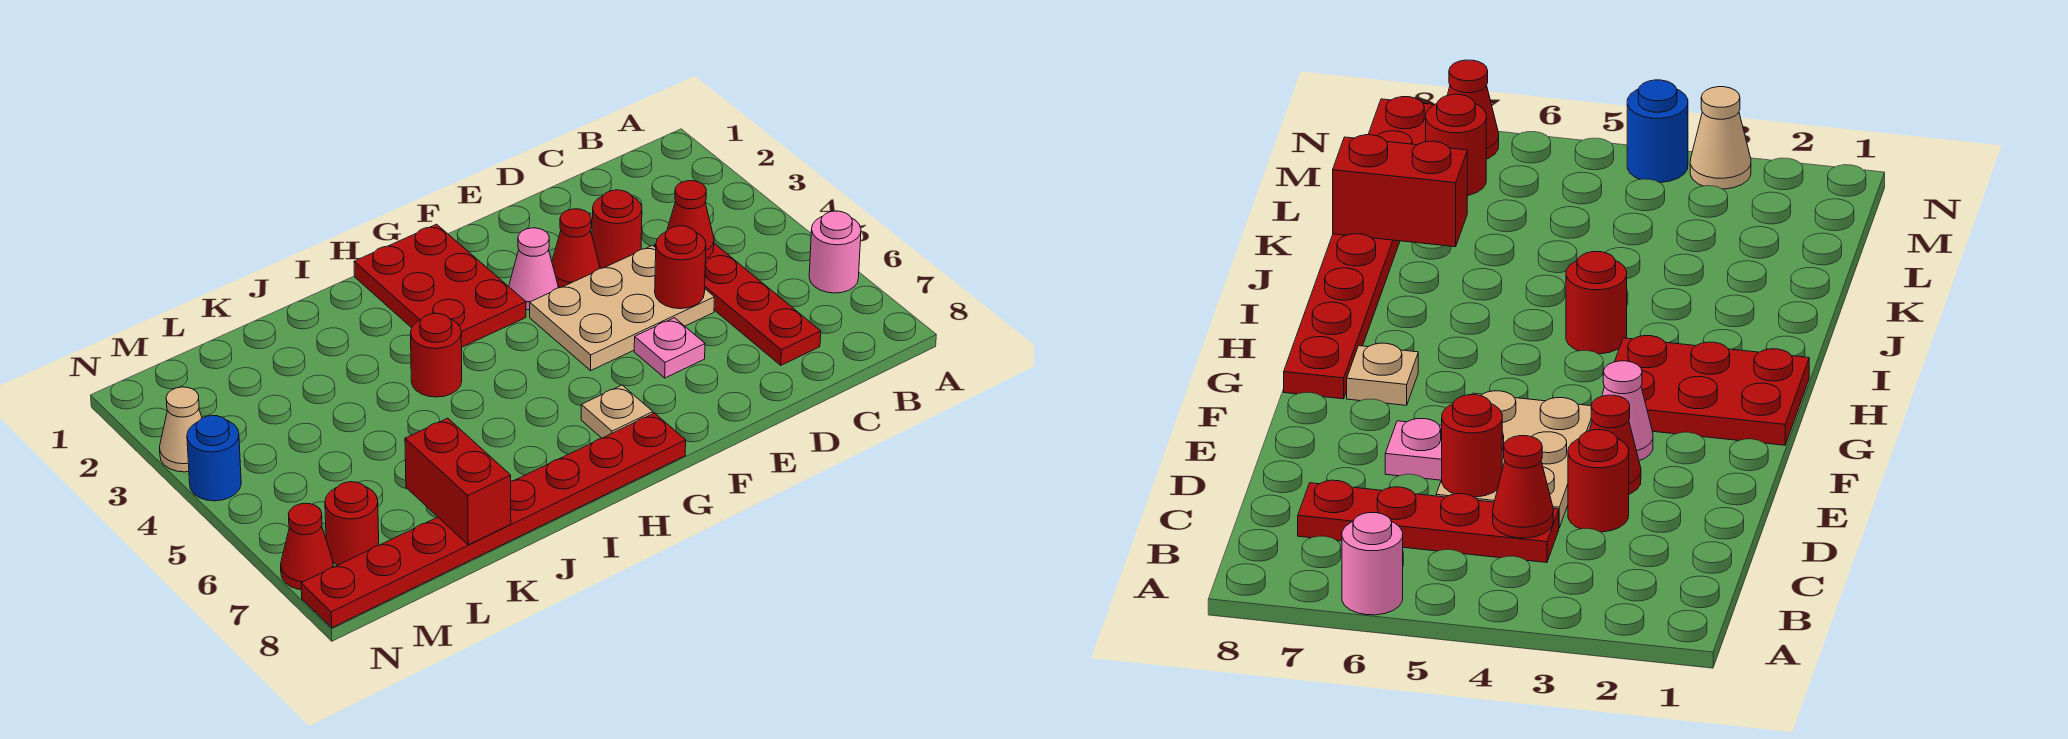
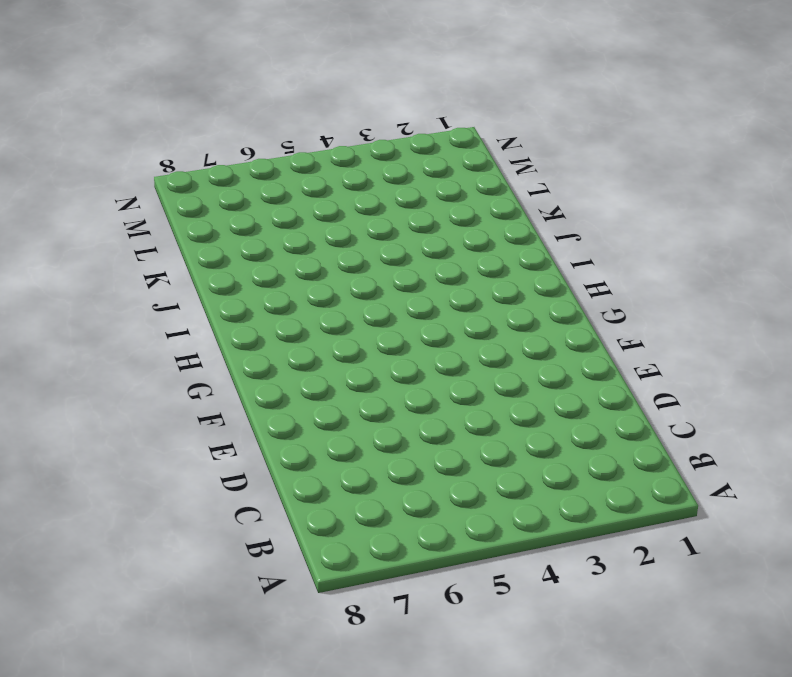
none -> pink round brick A6 level 1
none -> red plate C4:C7 level 1
none -> red round brick D3 level 1

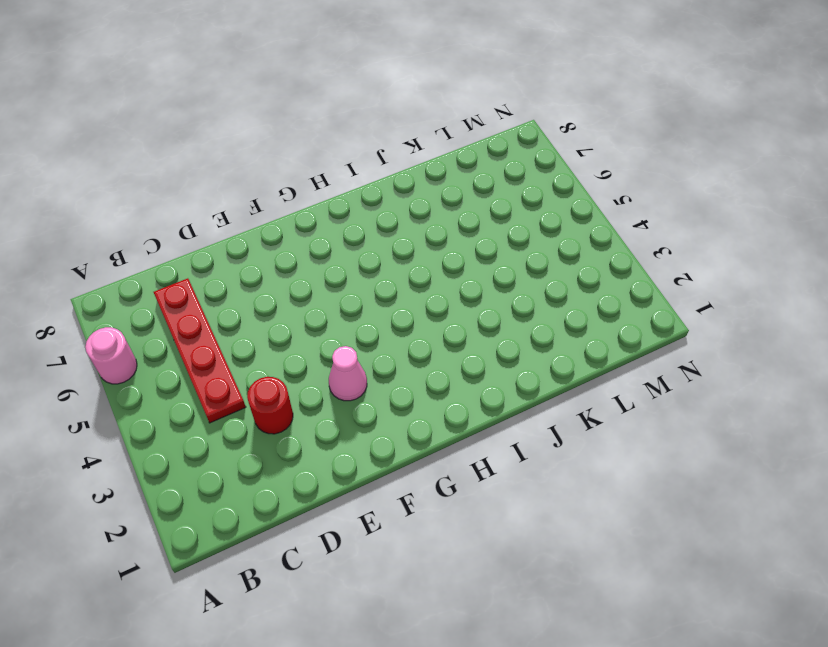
none -> tan plate D4:F5 level 1
none -> red cone E3 level 1
none -> pink plate E6 level 1

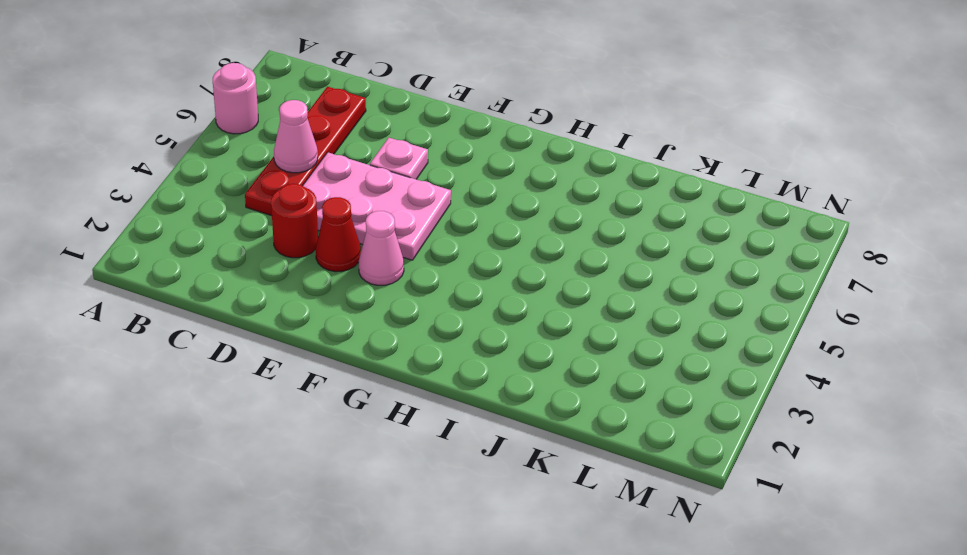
pink cone C5 level 2 -> none
pink plate D4:F5 level 1 -> tan plate D4:F5 level 1
none -> red plate G1:H3 level 1
none -> tan plate G7 level 1
none -> red plate G8:N8 level 1

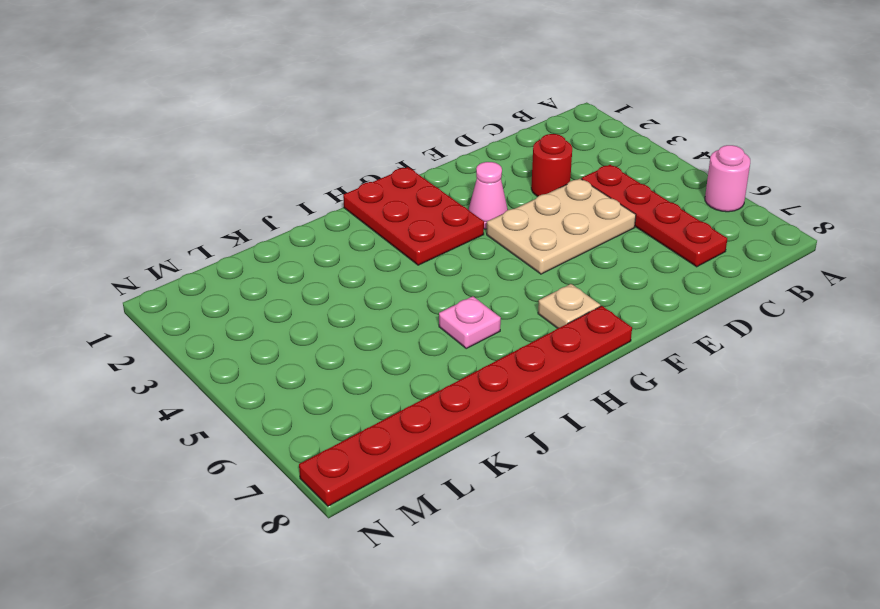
pink plate I6 level 1 -> pink plate E6 level 1
none -> red cone E3 level 1
none -> red round brick I4 level 1
none -> red round brick M7 level 1

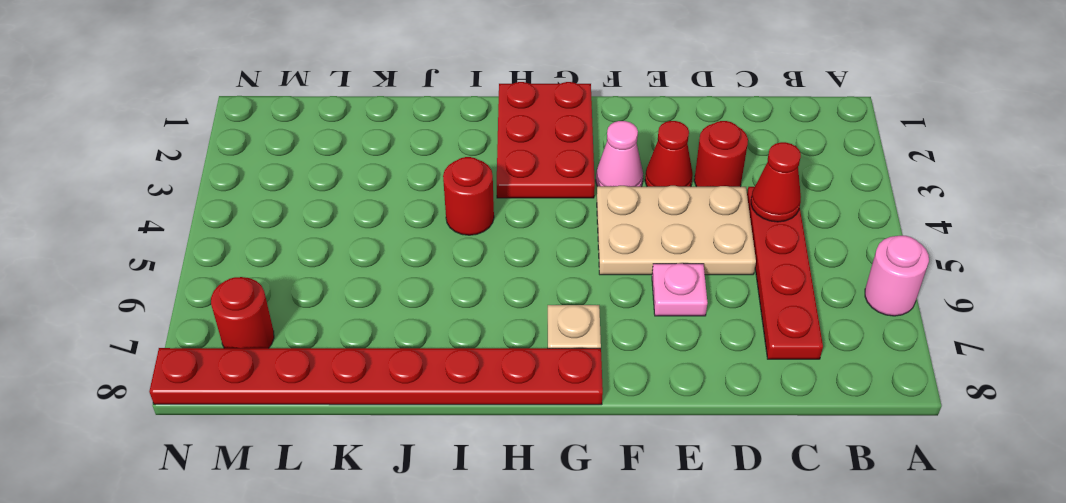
none -> tan cone N3 level 1
none -> blue round brick N4 level 1
none -> red cone N7 level 1

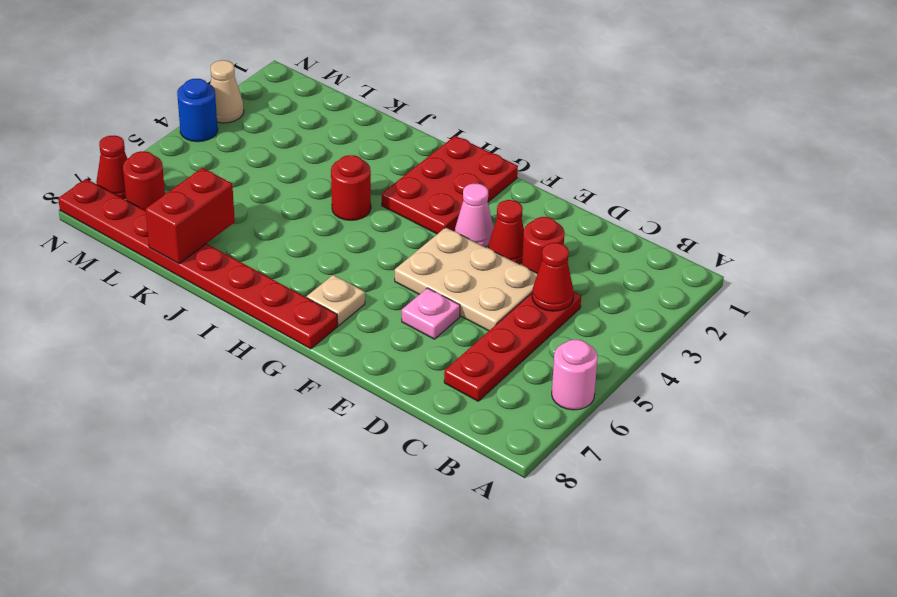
none -> red round brick D5 level 2

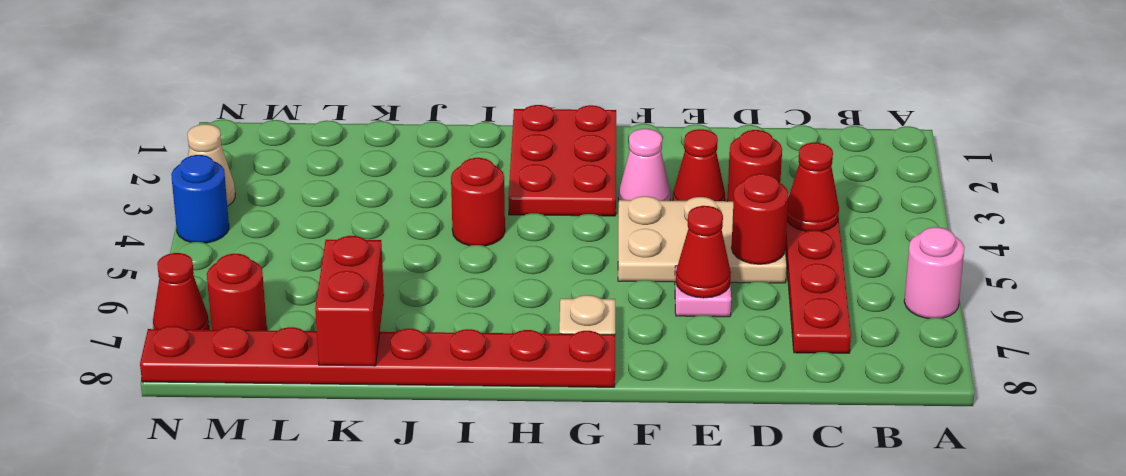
red cone E6 level 2 -> none

